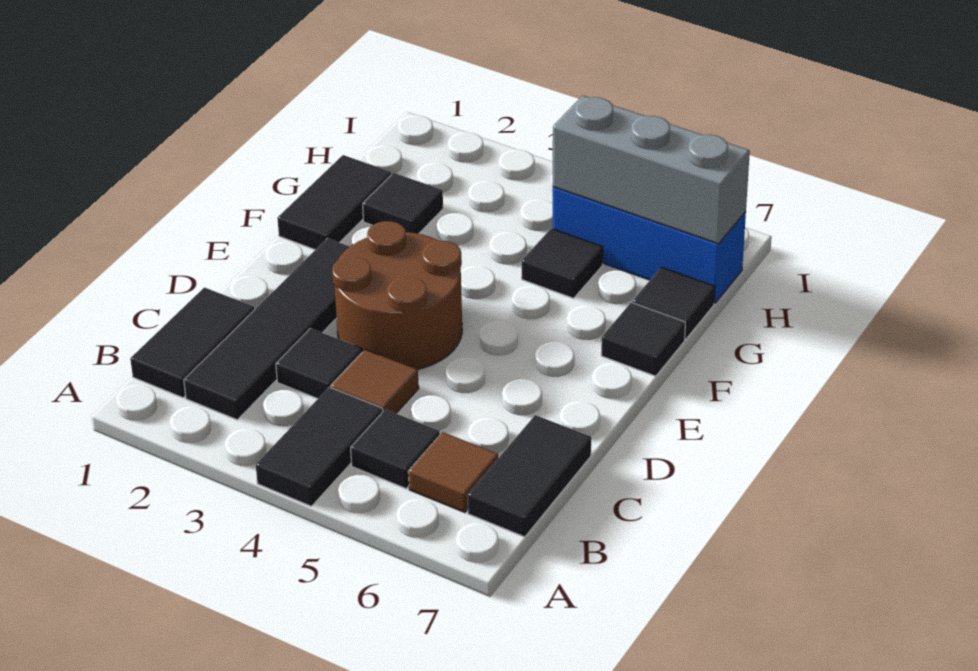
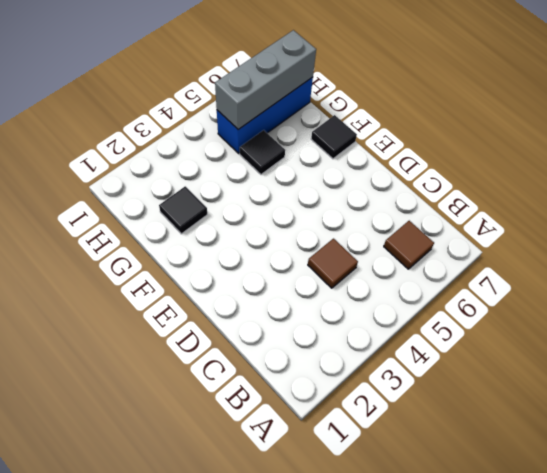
none -> black tile A4:B4 level 1
none -> black tile B1:C1 level 1
none -> black tile B2:E2 level 1

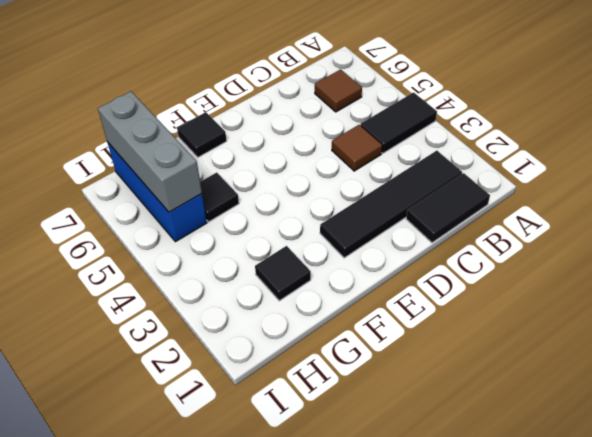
none -> black tile B5 level 1
none -> black tile B7:C7 level 1
none -> black tile C3 level 1

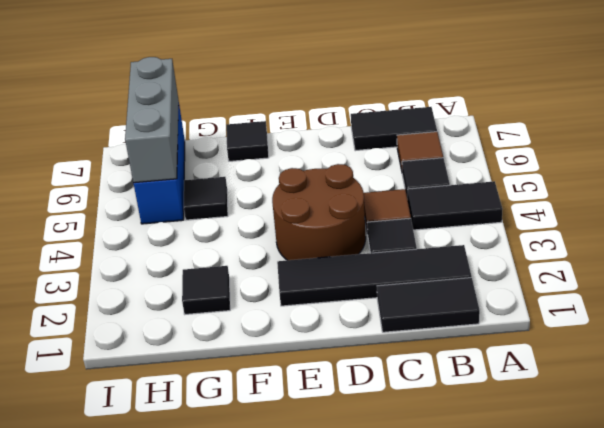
none -> black tile F1:G1 level 1
none -> black tile G7 level 1

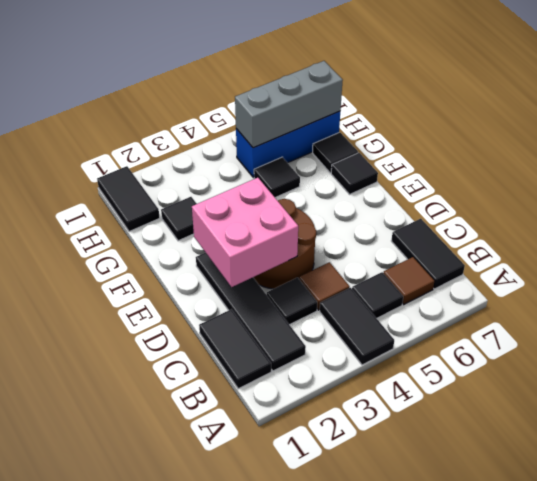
pink brick D2:E3 level 2 -> none
black tile H1:I1 level 1 -> black tile F1:G1 level 1

